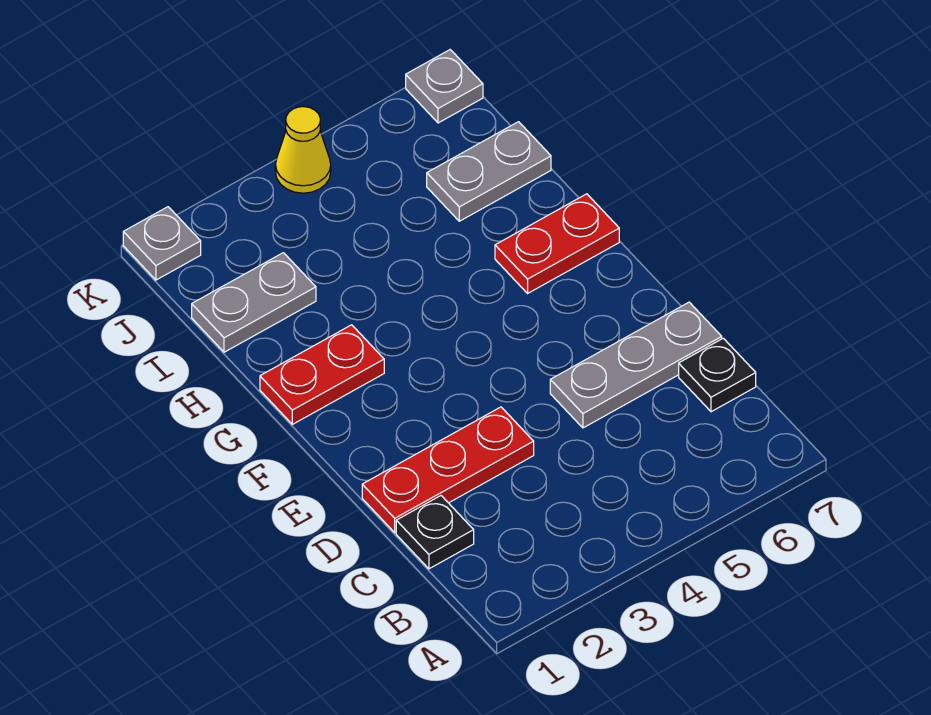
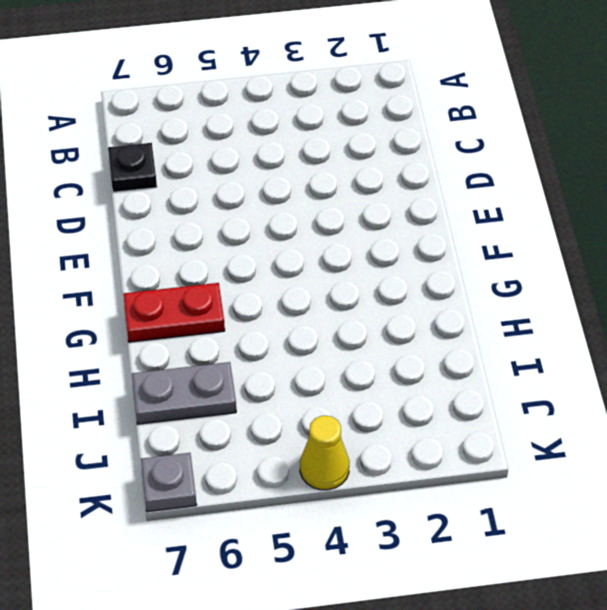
none -> black plate C1 level 1
none -> red plate D1:D3 level 1

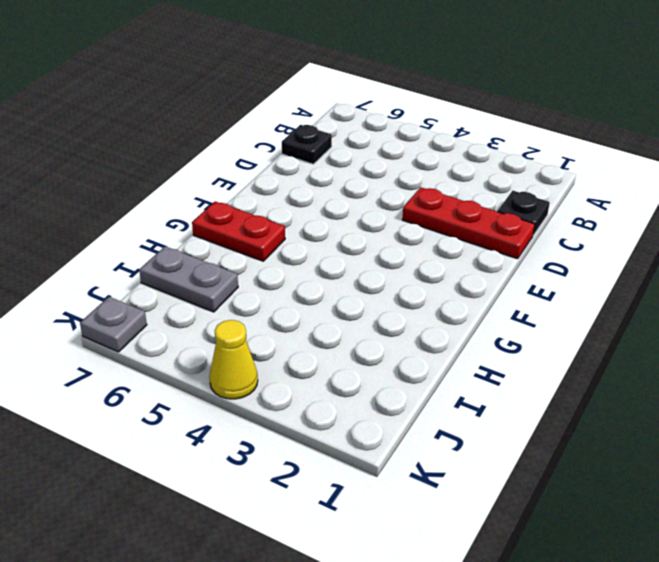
none -> grey plate D5:D7 level 1
none -> red plate G1:G2 level 1

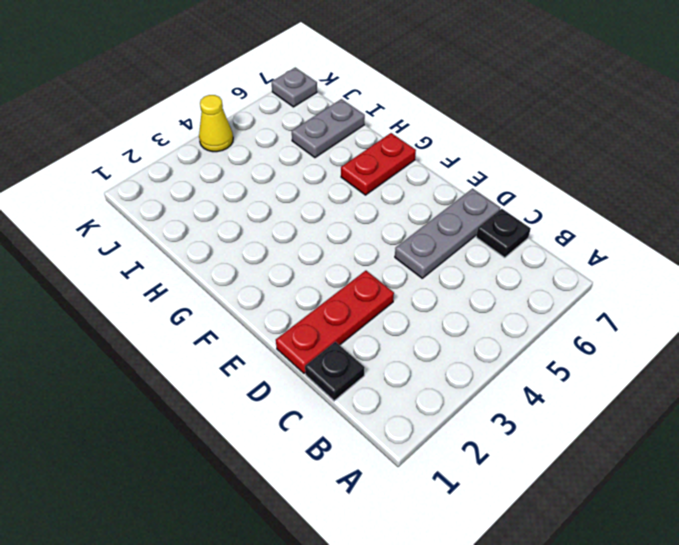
none -> red plate G1:G2 level 1
none -> grey plate I1:I2 level 1

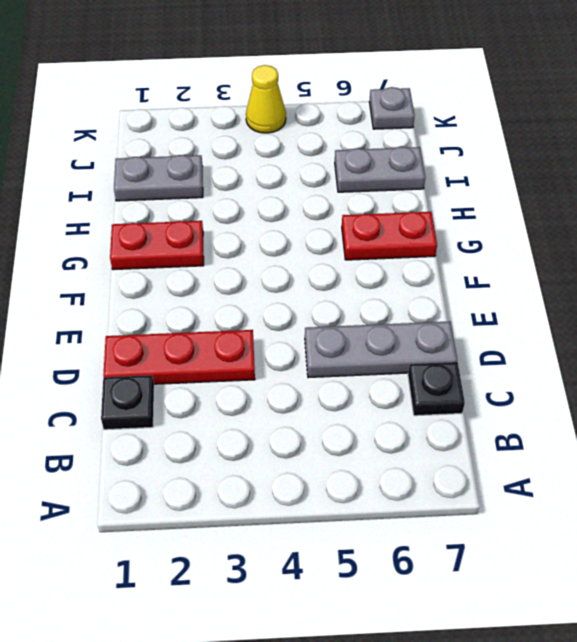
none -> grey plate K1 level 1

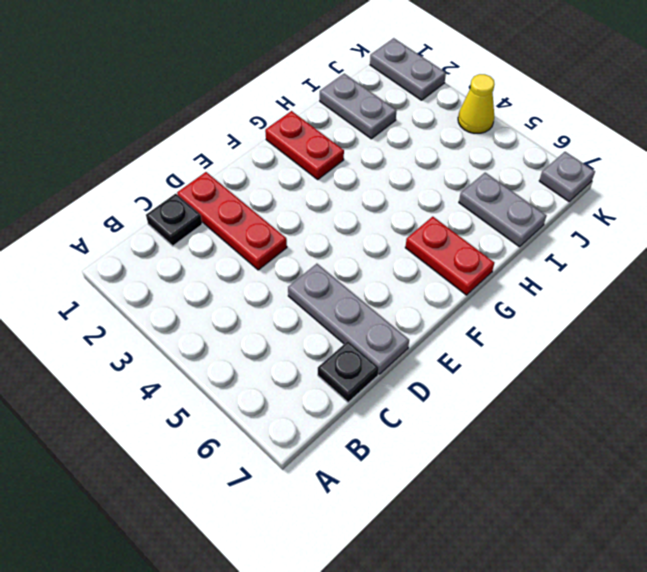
grey plate K1:K2 level 1 -> grey plate K1 level 1

